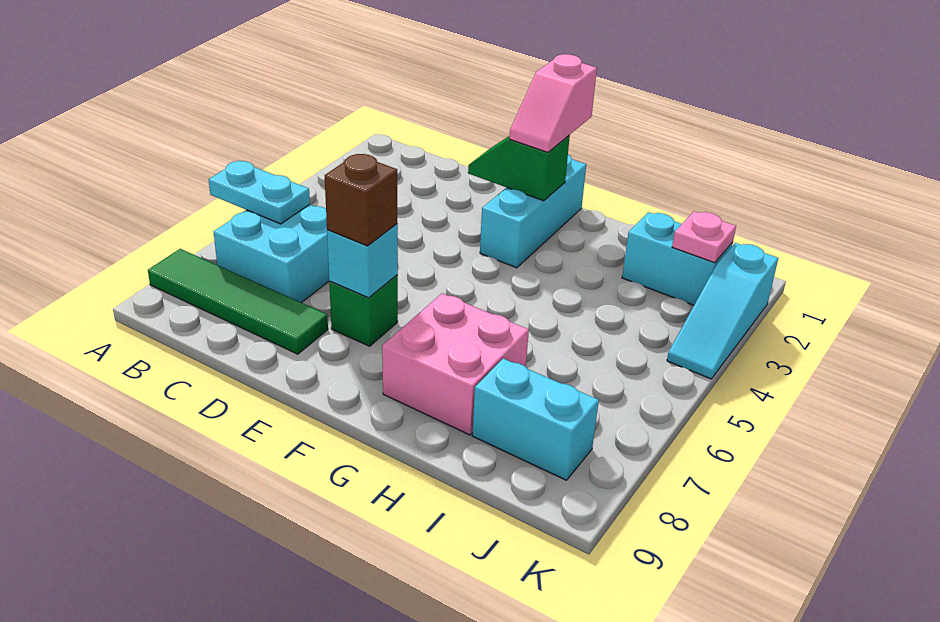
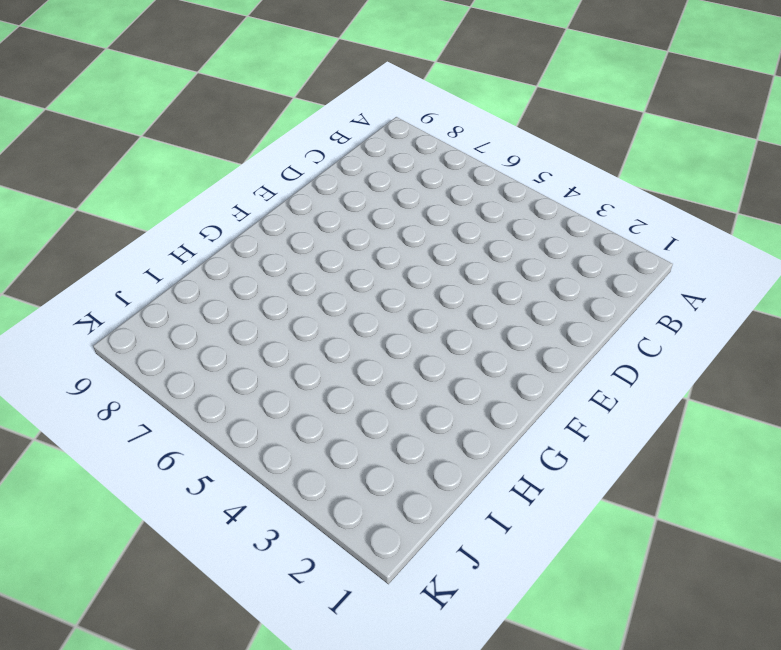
none -> green tile A8:D8 level 1
none -> cyan brick B6:C7 level 1
none -> green brick E7 level 1

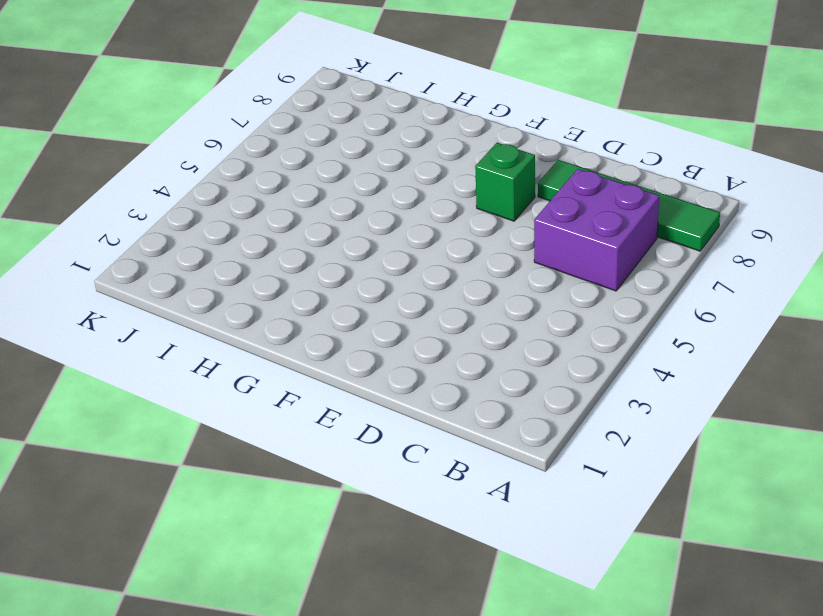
purple brick B6:C7 level 1 -> cyan brick B6:C7 level 1
none -> cyan brick F1:F3 level 1
none -> pink brick G7:H8 level 1
none -> cyan brick I2:J2 level 1

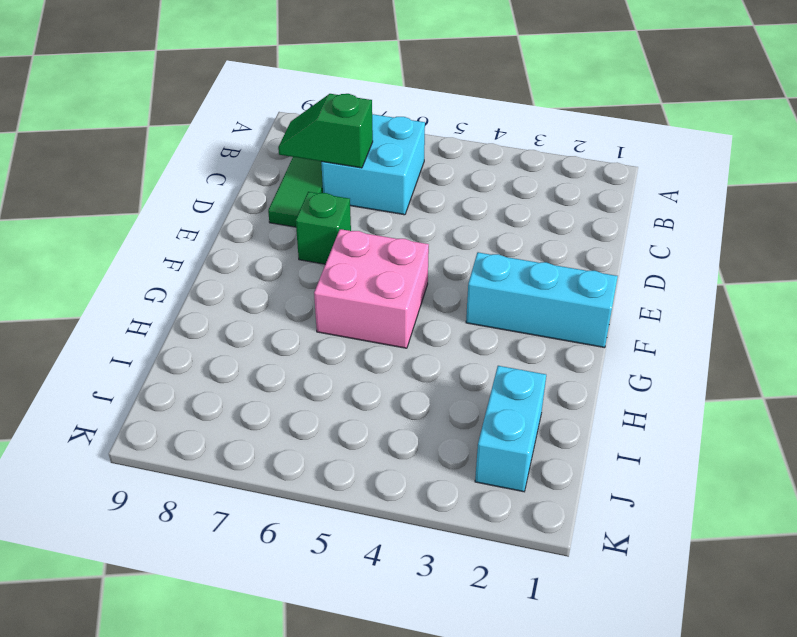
green slope C7:C8 level 2 top 7 -> green slope E2:F2 level 2 top F
pink brick F5:G6 level 1 -> pink brick G7:H8 level 1
none -> cyan brick I8:J8 level 1
none -> cyan slope K2:K4 level 1 top 2
none -> cyan plate A6:B6 level 2

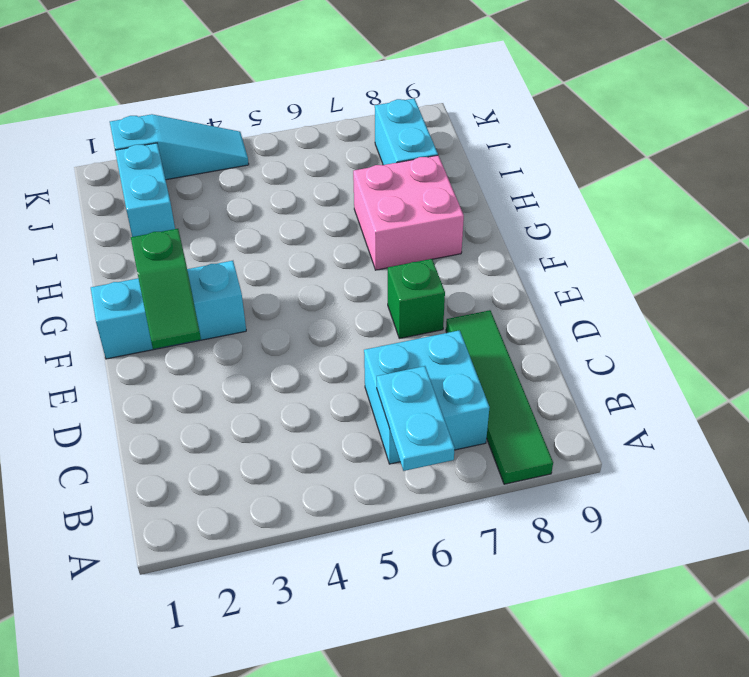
none -> cyan brick E7 level 2
none -> pink plate J2 level 2
none -> brown brick E7 level 3

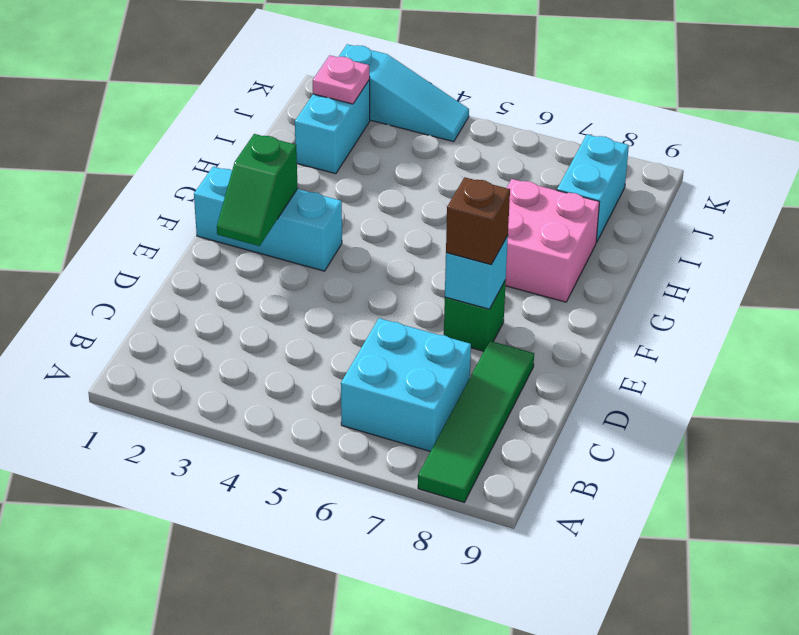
none -> cyan plate A6:B6 level 2
none -> pink slope F1:F2 level 3 top 1

